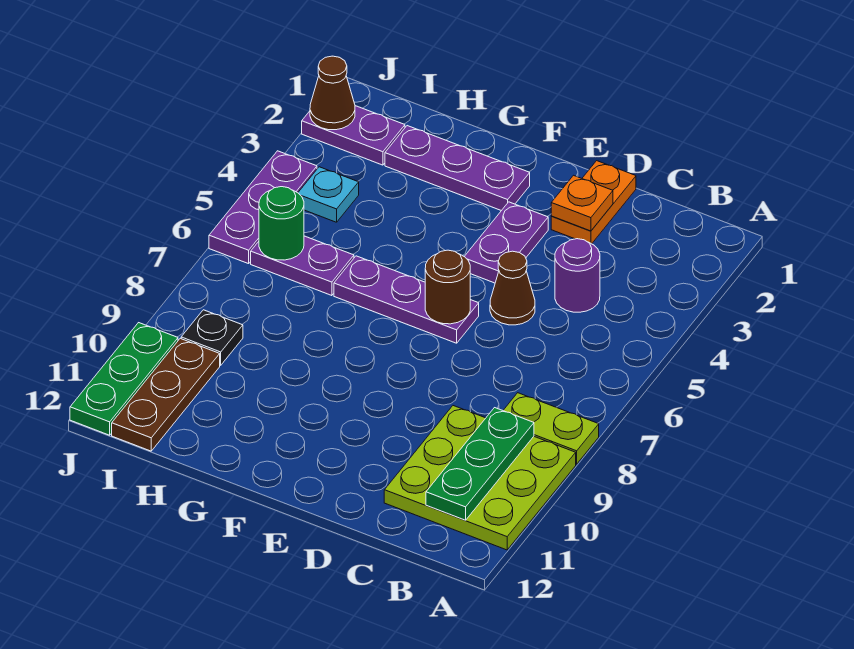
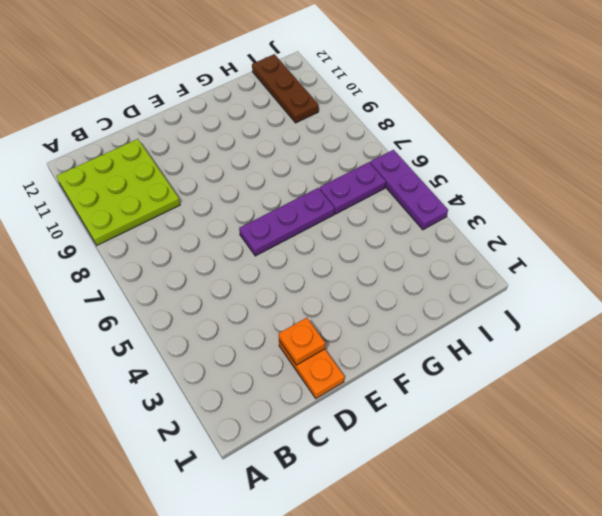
none -> lime plate A8:B8 level 1
none -> purple round brick C4 level 1
none -> brown cone D5 level 1

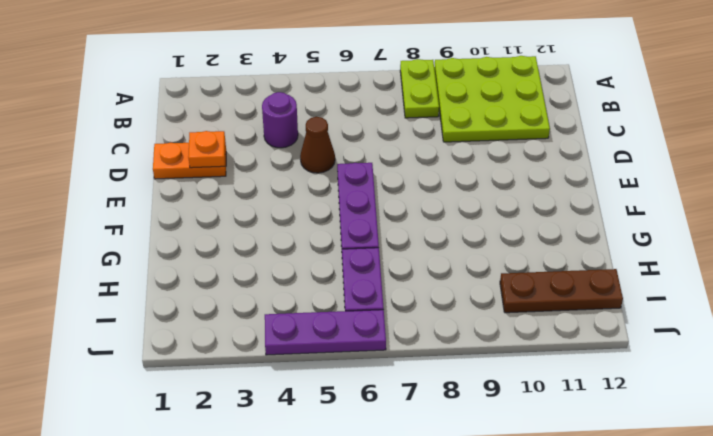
none -> purple plate E3:E4 level 1
none -> purple plate F2:H2 level 1
none -> purple plate I2:J2 level 1

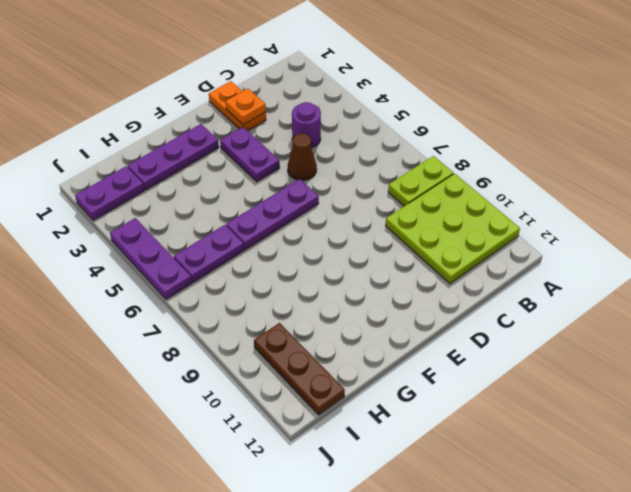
none -> cyan plate I4 level 1
none -> black plate I9 level 1
none -> green plate J10:J12 level 1

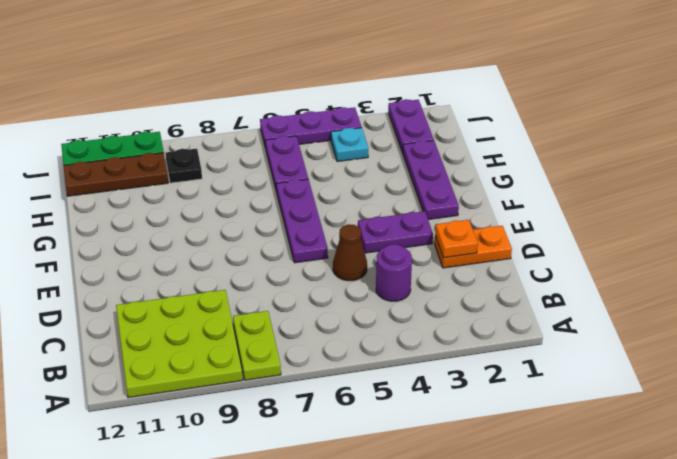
none -> green plate B9:B11 level 2
none -> brown round brick E6 level 2
none -> green round brick I6 level 2

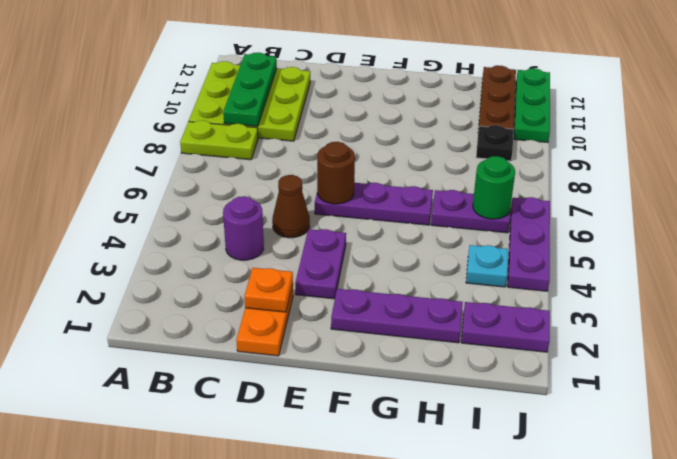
none -> brown cone J2 level 2

